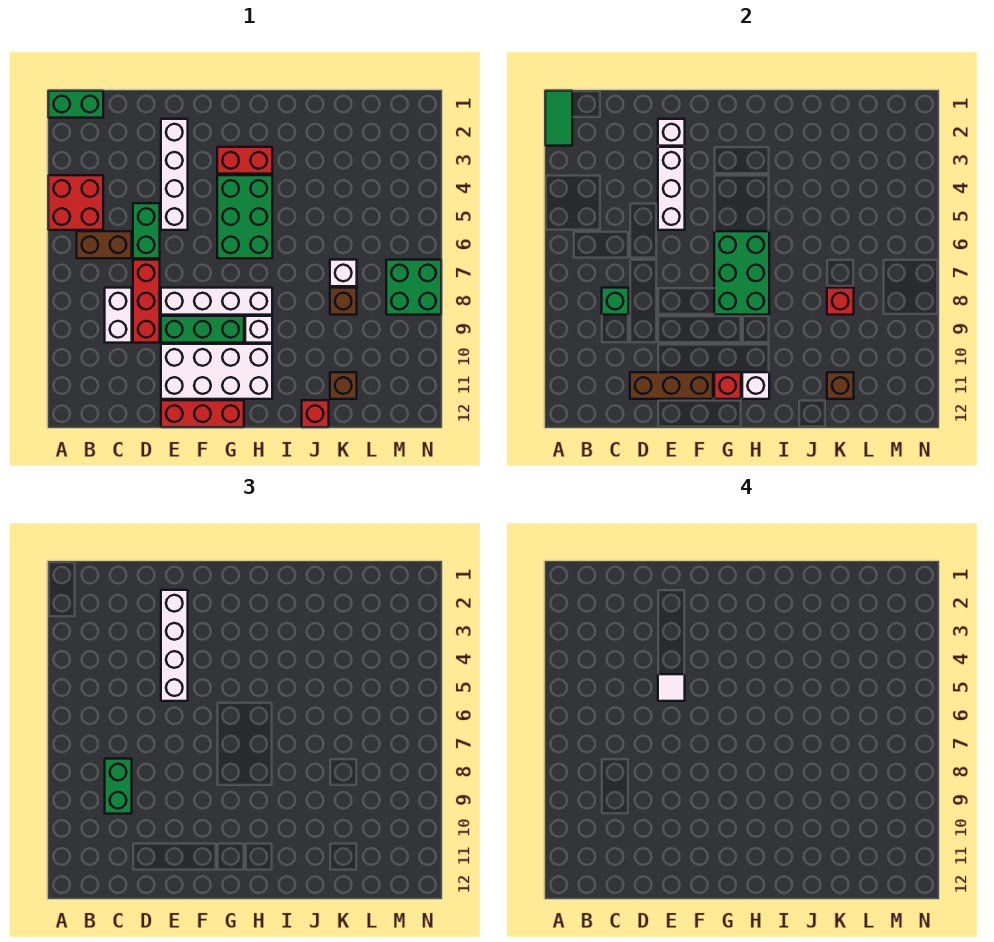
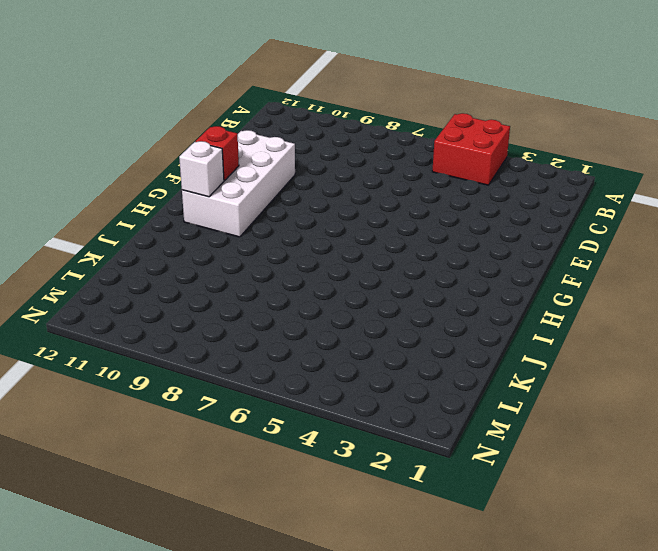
none -> green brick A1:B1 level 1
none -> brown brick B6:C6 level 1
none -> white brick C8:C9 level 1
none -> green brick D5:D6 level 1

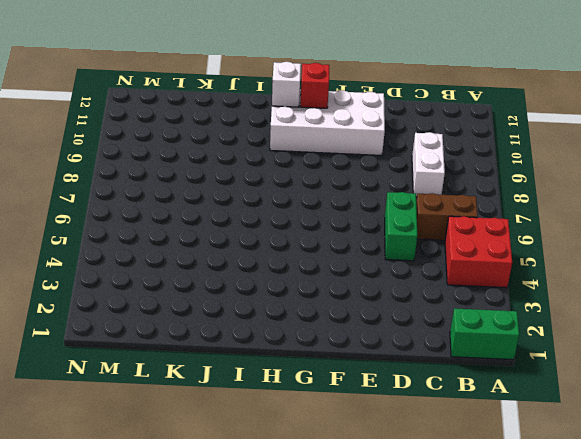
none -> red brick D7:D9 level 1
none -> white brick E2:E5 level 1
none -> white brick E8:H8 level 1
none -> green brick E9:G9 level 1

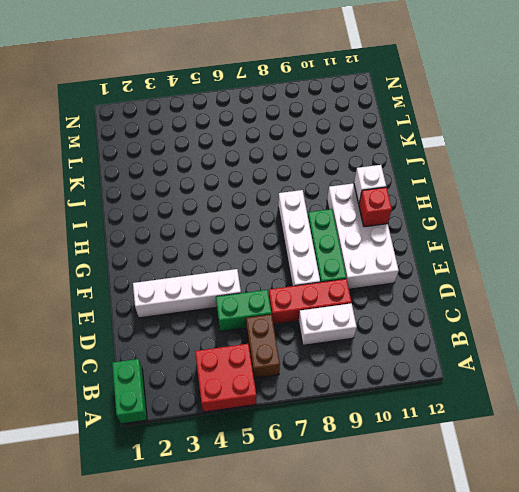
none -> red brick E12:G12 level 1
none -> red brick G3:H3 level 1
none -> green brick G4:H6 level 1
none -> white brick H9 level 1

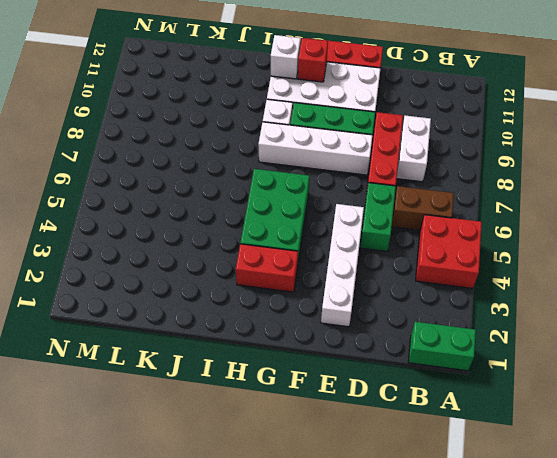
none -> red brick J12 level 1
none -> white brick K7 level 1
none -> brown brick K8 level 1
none -> brown brick K11 level 1

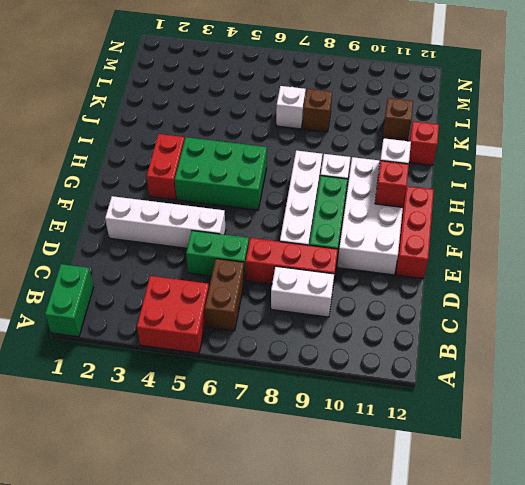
none -> green brick M7:N8 level 1
none -> green tile A1:A2 level 2
none -> green brick C8 level 2
none -> brown brick D11:F11 level 2

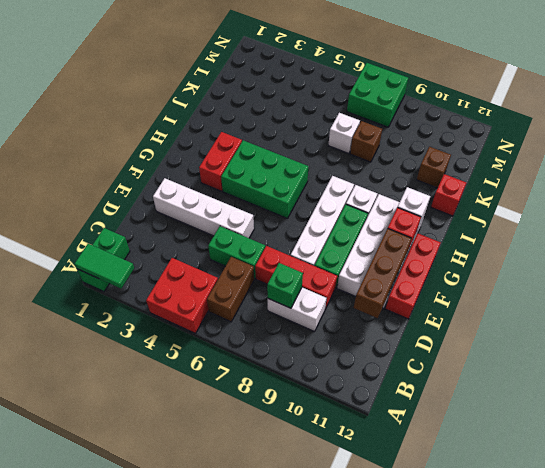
none -> white brick E2 level 2
none -> white brick E3:E5 level 2
none -> green brick G6:H8 level 2
none -> red brick K8 level 2

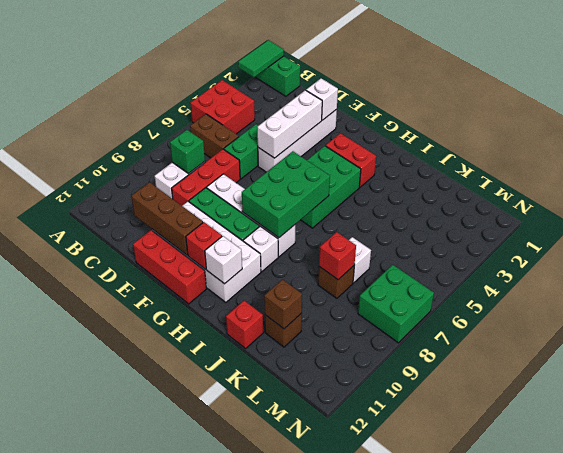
none -> green brick C8:C9 level 3
none -> white brick E2:E5 level 3
none -> white tile E5 level 4

